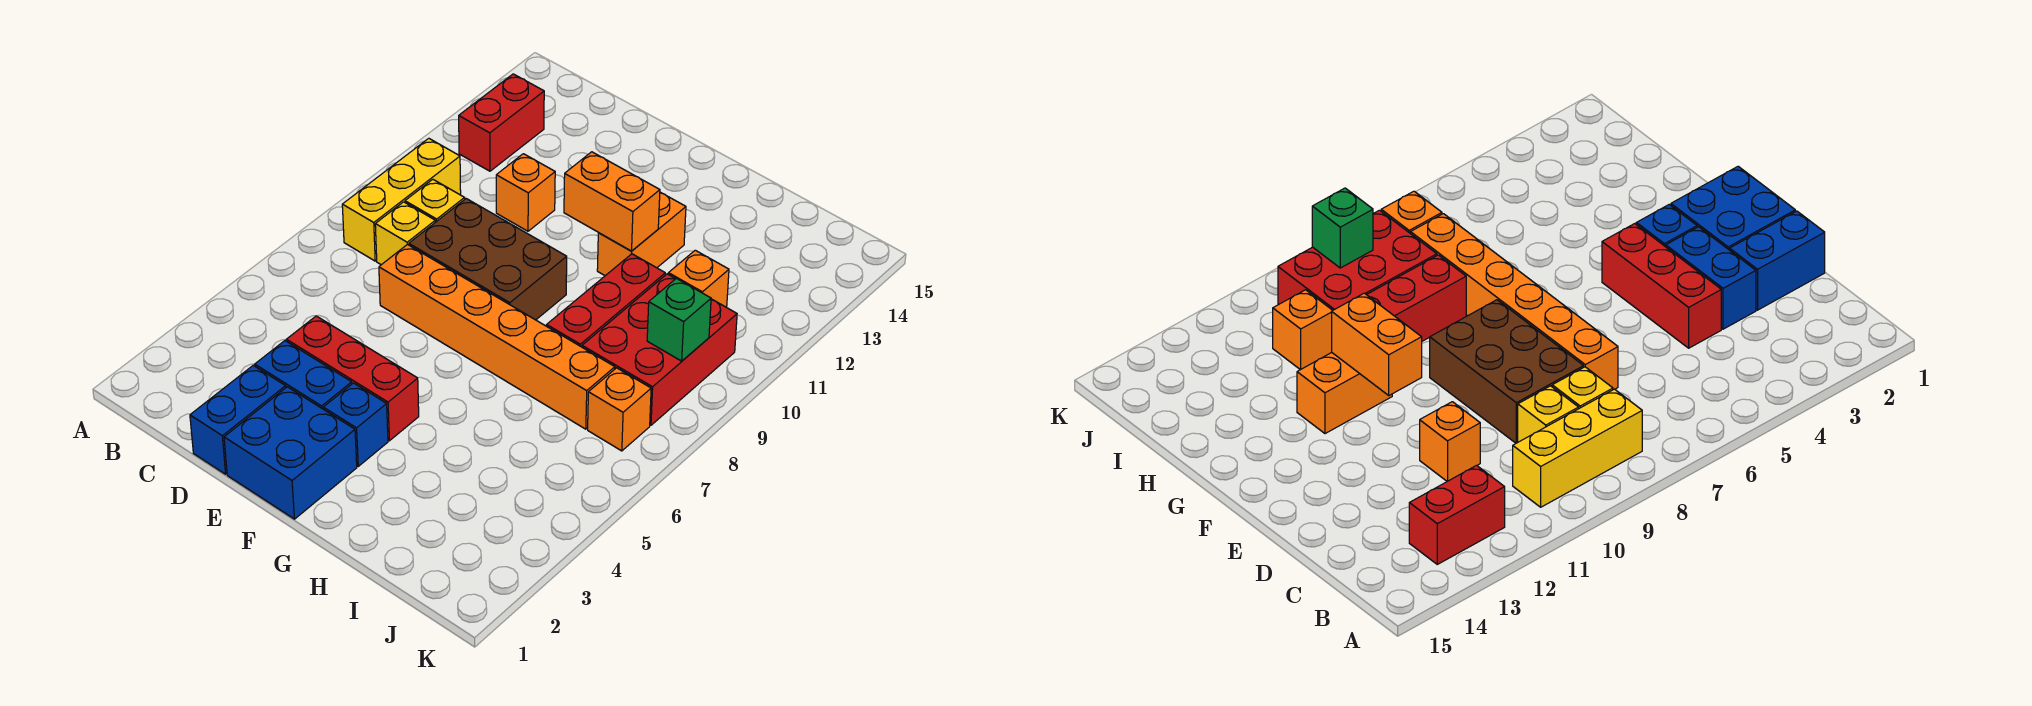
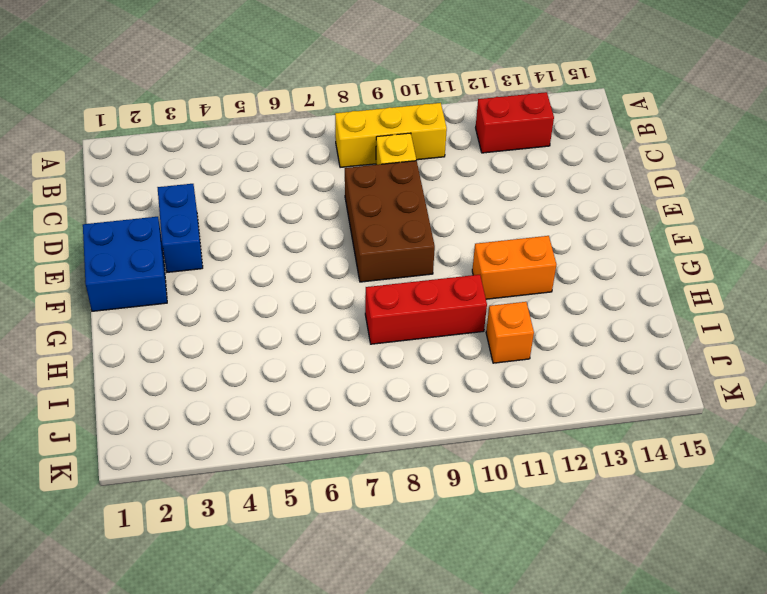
none -> yellow brick C8 level 1
none -> blue brick D1:D2 level 1
none -> red brick D4:F4 level 1

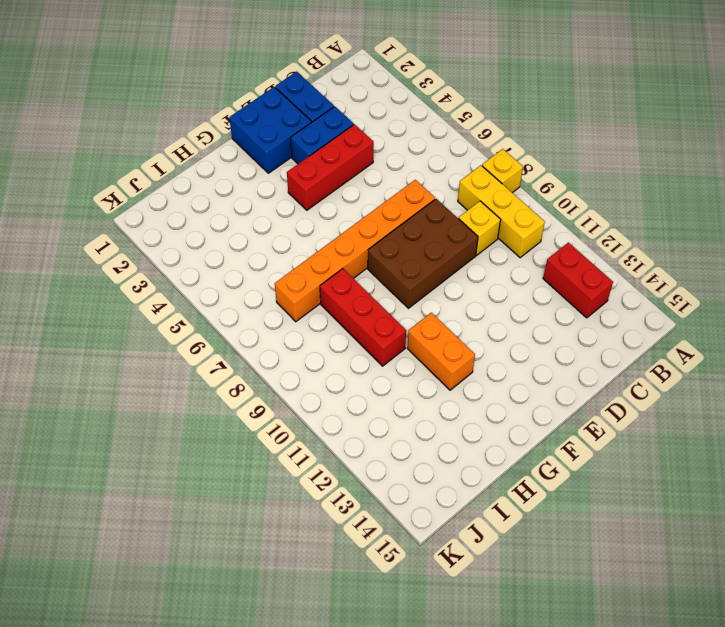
yellow brick A8 level 1 -> yellow brick C8 level 1
none -> orange brick D11 level 1
none -> blue brick F3 level 1
none -> red brick I8:J10 level 1

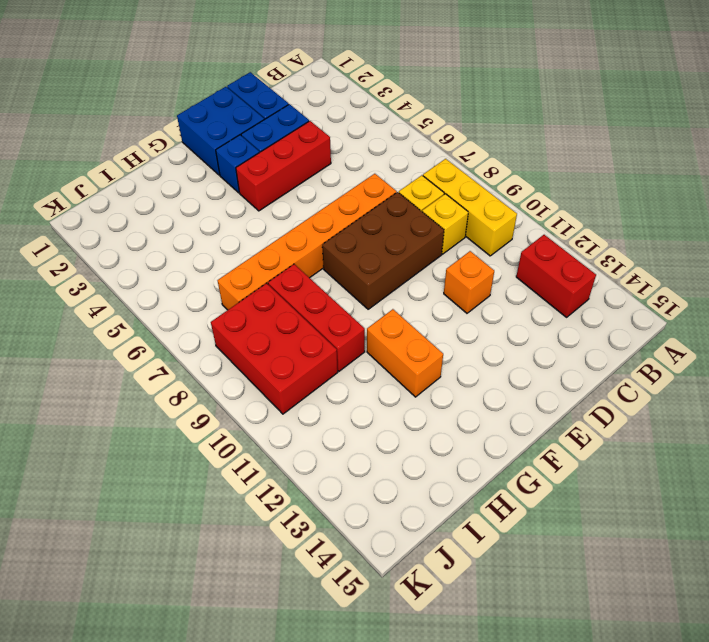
none -> orange brick I11 level 1
none -> orange brick J7 level 1
none -> orange brick F11:G11 level 2

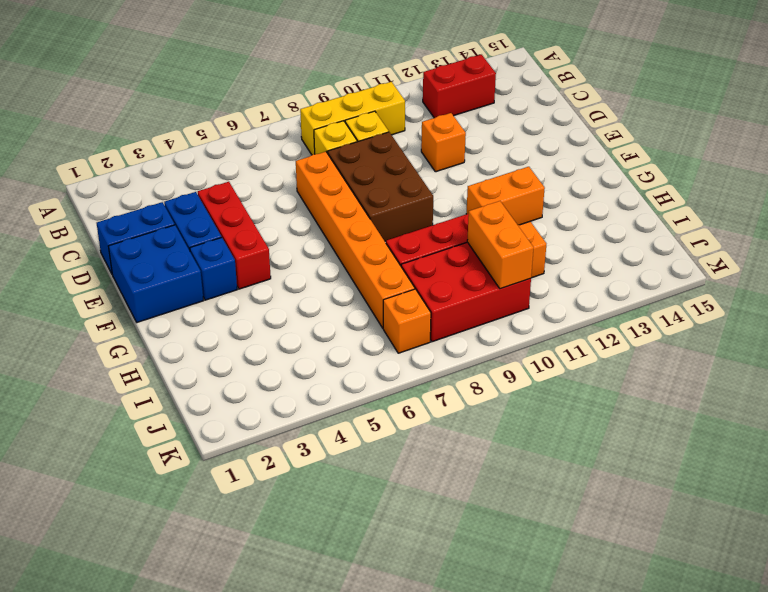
orange brick I10:J10 level 2 -> orange brick F11:G11 level 2
none -> green brick J9 level 2

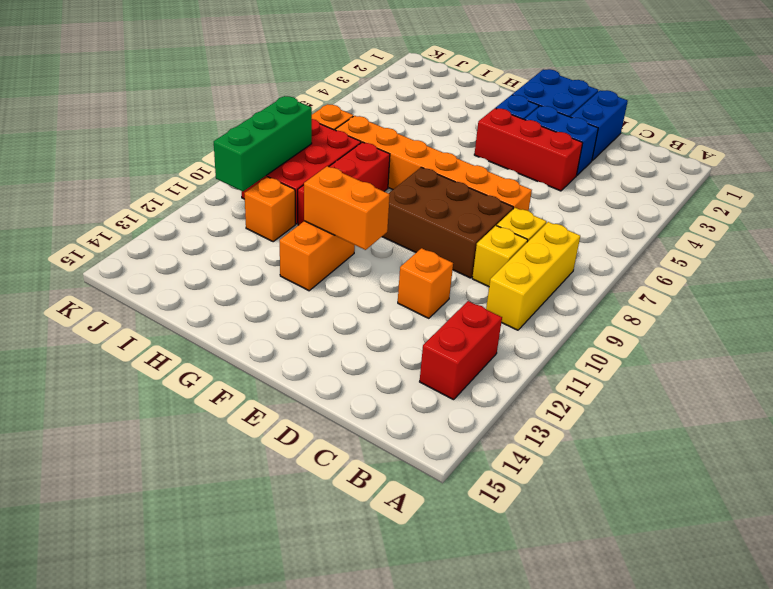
green brick J9:J11 level 2 -> green brick J9 level 2

